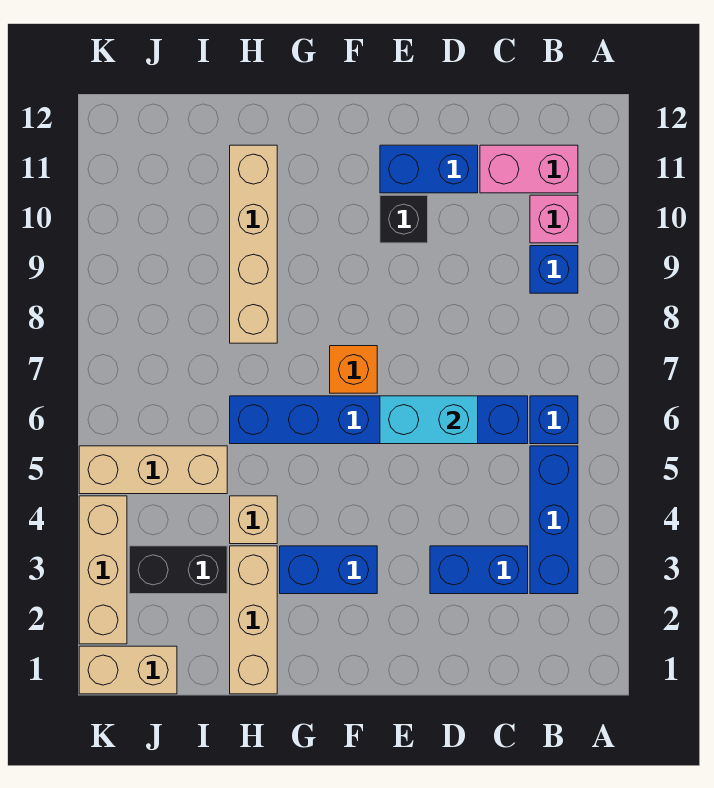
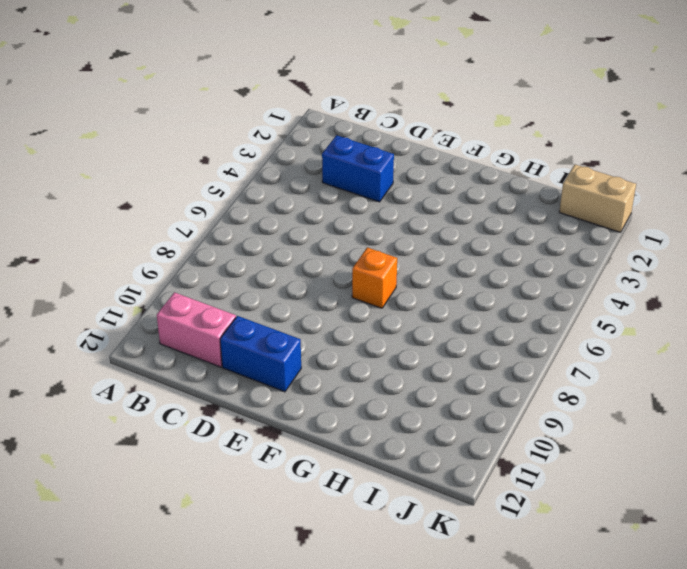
none -> blue brick B3:B5 level 1
none -> blue brick B6 level 1
none -> blue brick B9 level 1

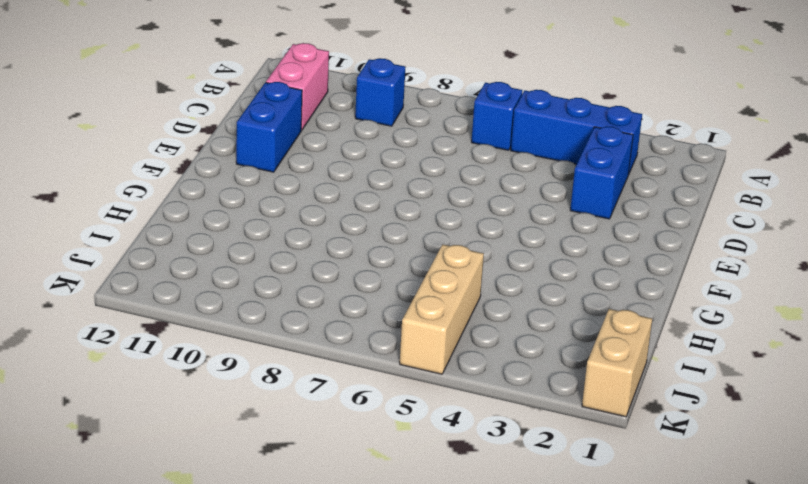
none -> pink brick B10 level 1
none -> blue brick C6:H6 level 1
none -> black brick E10 level 1

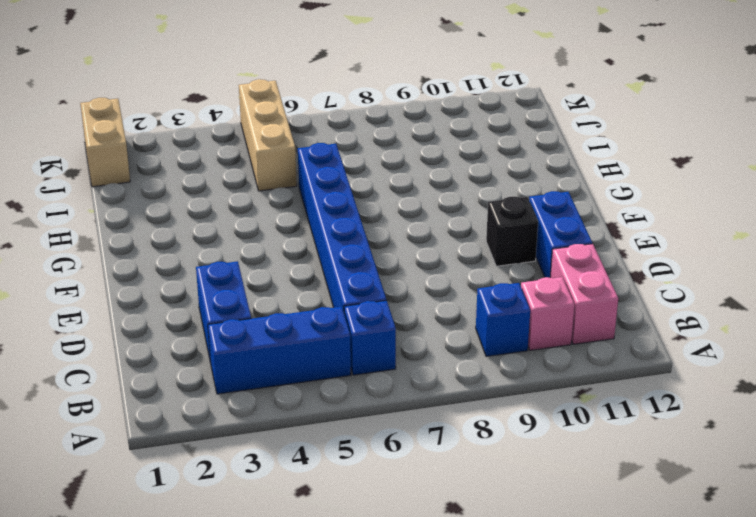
none -> blue brick F3:G3 level 1
none -> orange brick F7 level 1
none -> tan brick H1:H3 level 1

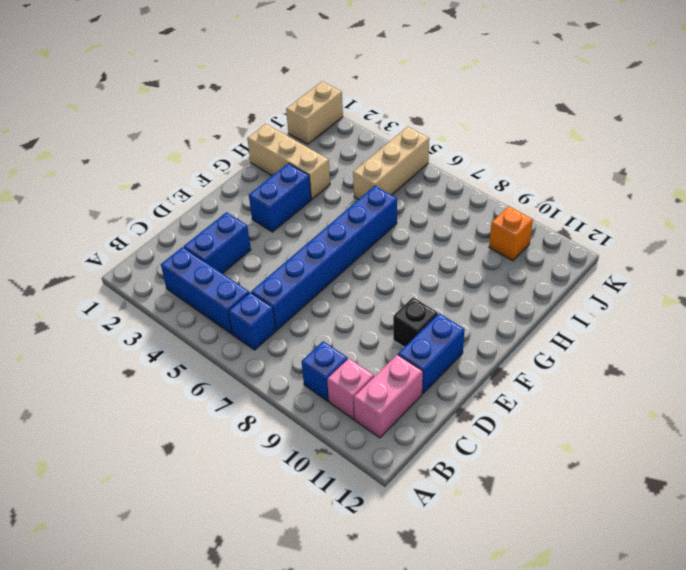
orange brick J10 level 1 -> orange brick F7 level 1
none -> tan brick H4 level 1
none -> tan brick H8:H11 level 1
none -> black brick I3:J3 level 1

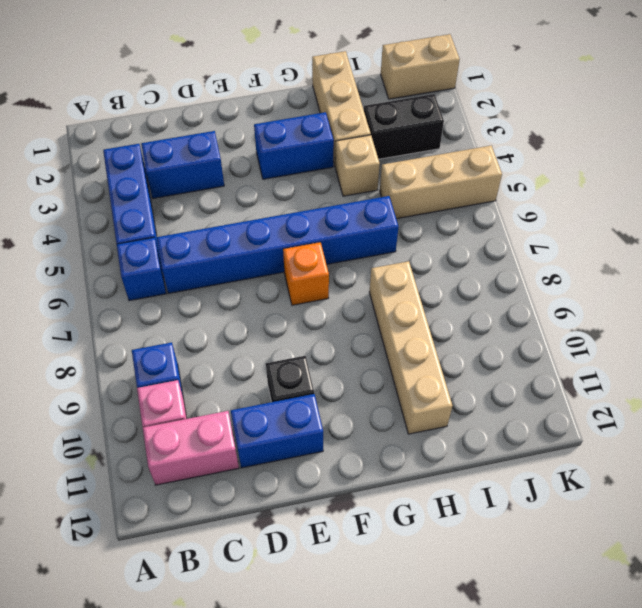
none -> tan brick K2:K4 level 1
none -> cyan brick D6:E6 level 2

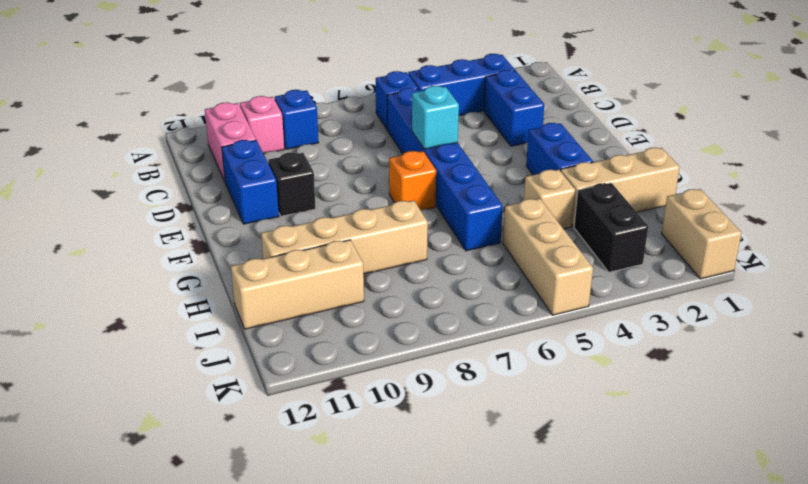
cyan brick E6 level 2 -> cyan brick D6:E6 level 2
tan brick I10:I12 level 1 -> tan brick K2:K4 level 1

